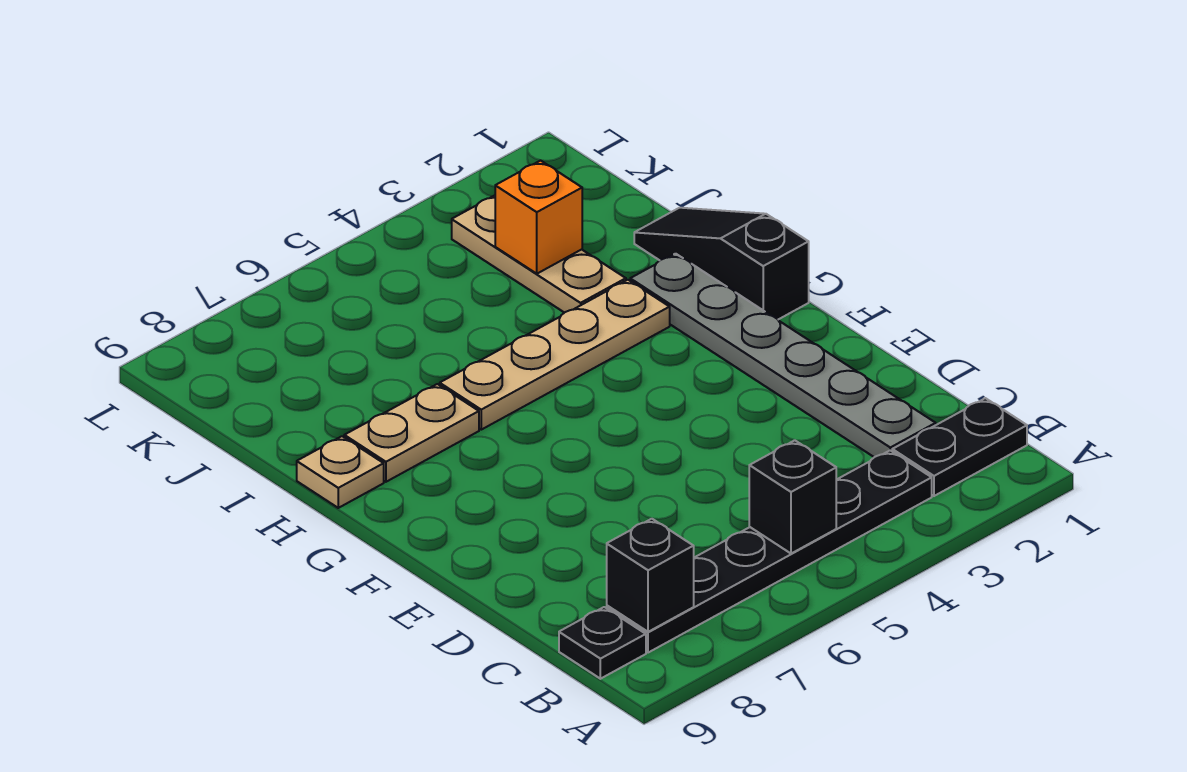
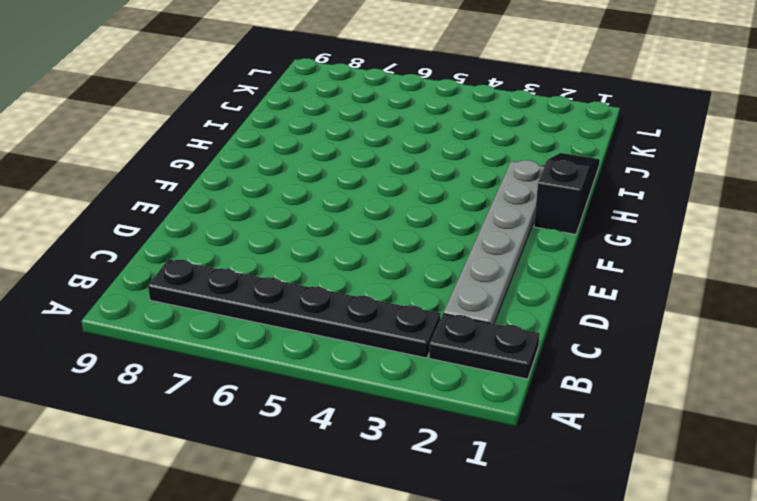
none -> black plate B9 level 1
none -> tan plate H3:H6 level 1
none -> tan plate H7:H8 level 1

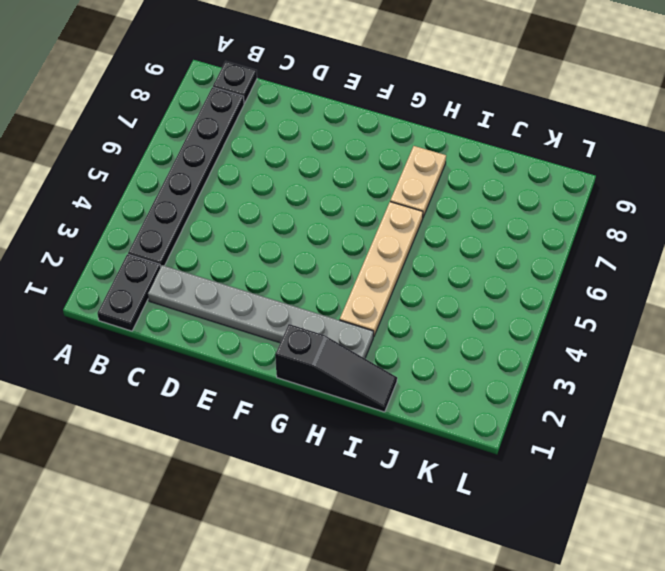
none -> tan plate H9 level 1
none -> tan plate I3:K3 level 1
none -> black brick B5 level 2

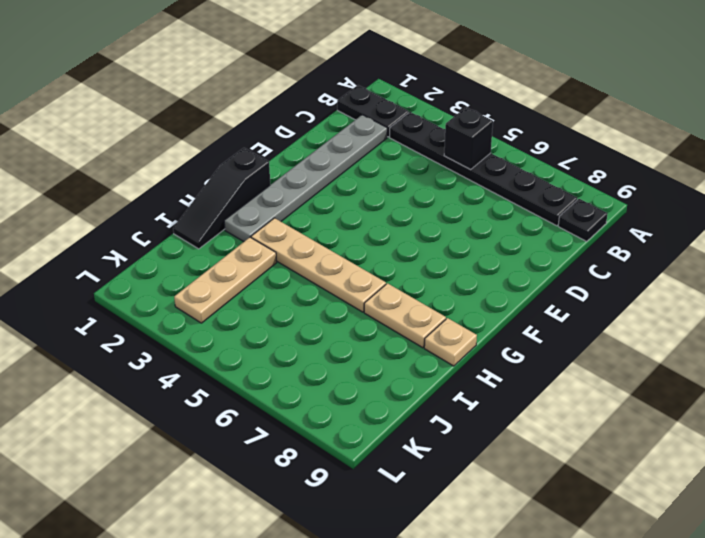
none -> black brick B8 level 2
none -> orange brick J3 level 2

